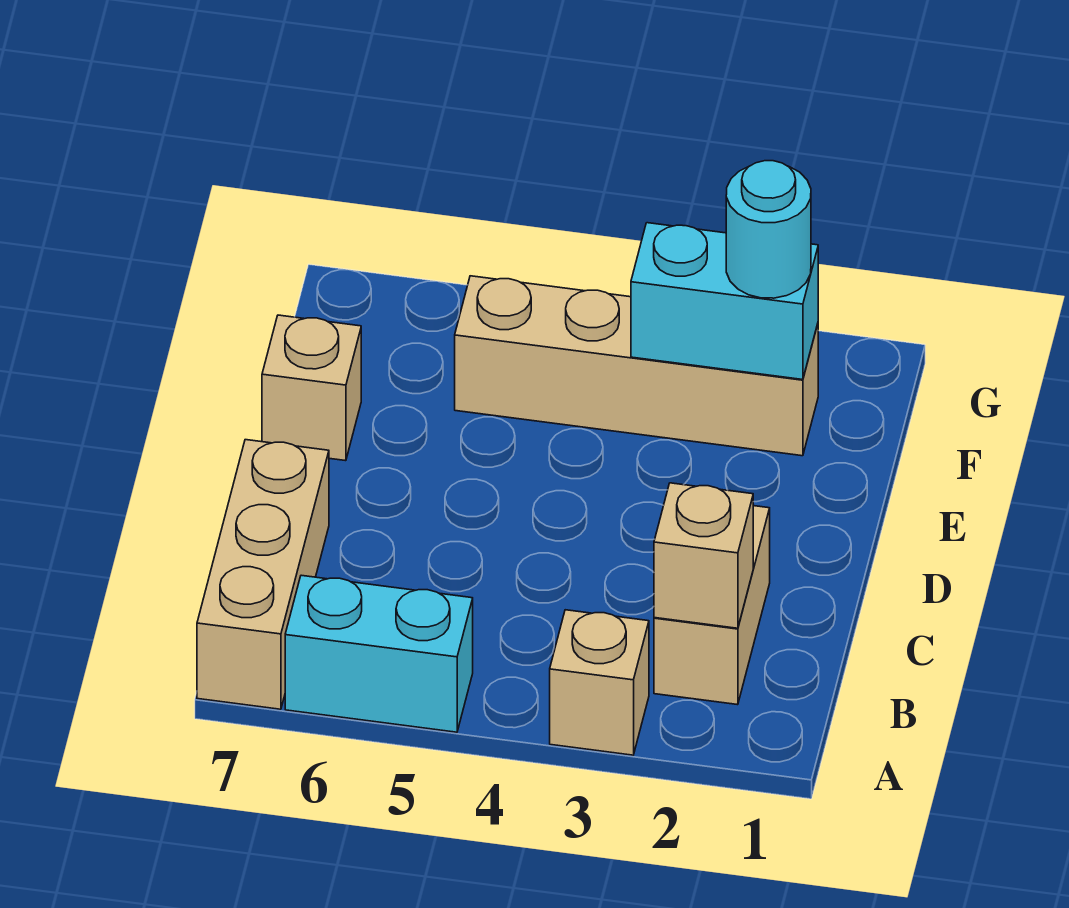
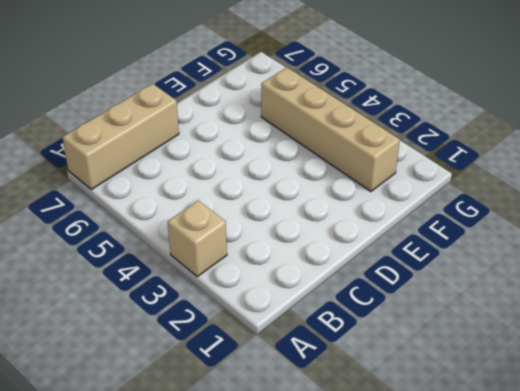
none -> cyan brick A5:A6 level 1
none -> tan brick B2:C2 level 1

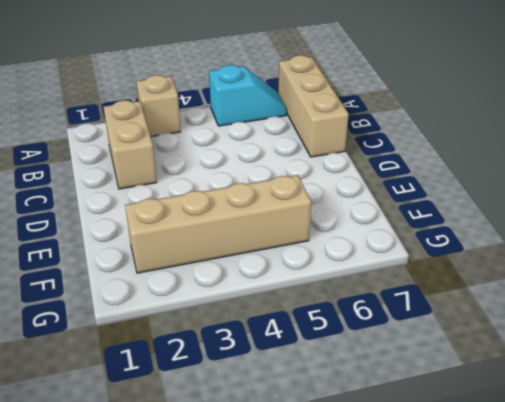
cyan slope A5:A6 level 1 top 5 -> cyan brick A5:A6 level 1
none -> tan brick E7 level 1
none -> tan brick B2 level 2

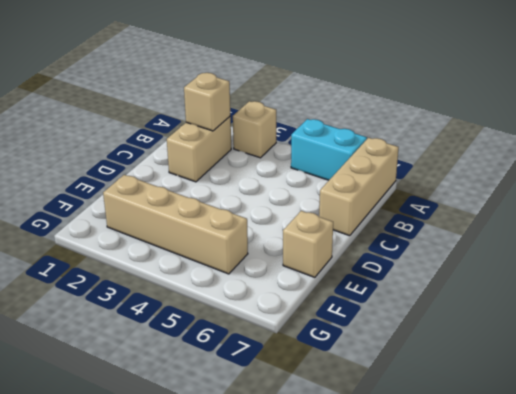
none -> cyan brick F2:F3 level 2
none -> cyan round brick F2 level 3

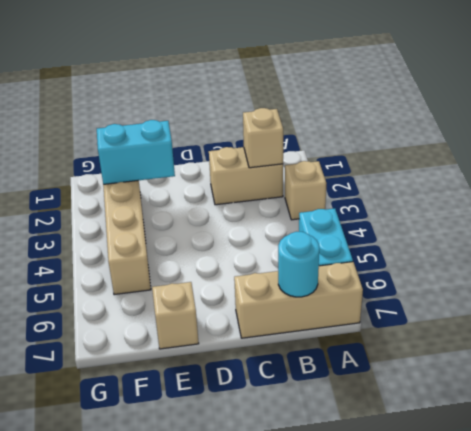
cyan round brick B7 level 2 -> cyan round brick F2 level 3
cyan brick E2:F2 level 2 -> cyan brick F2:F3 level 2

